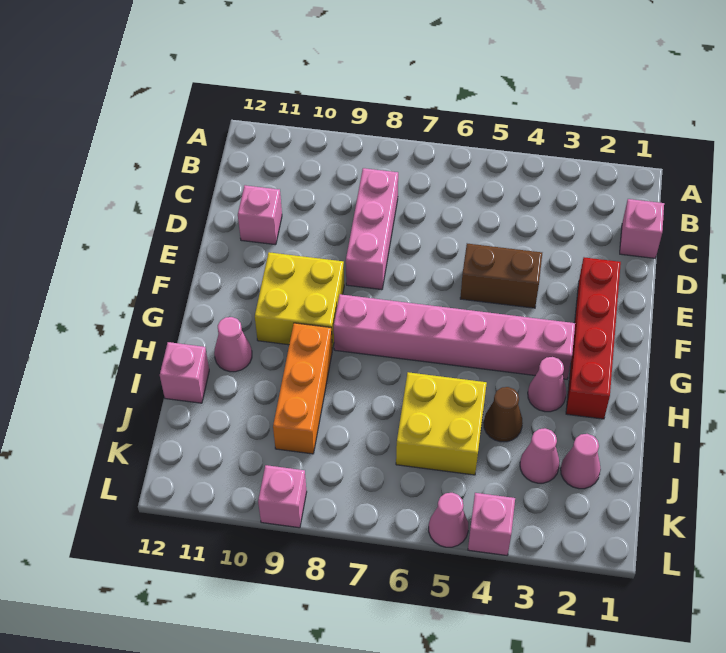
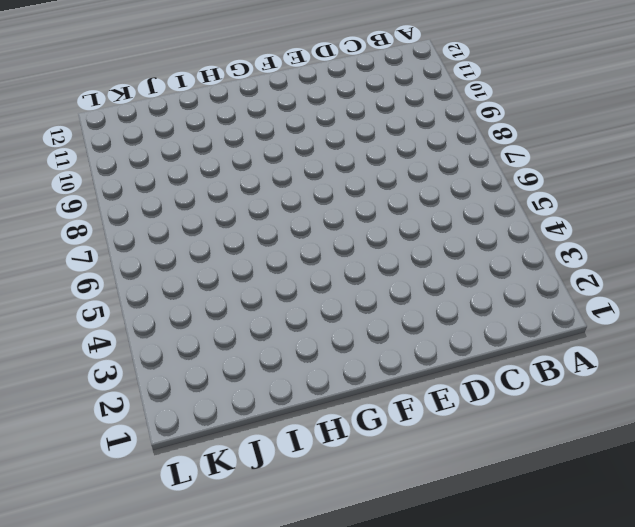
none -> pink brick C1 level 1
none -> pink brick C8:E8 level 1
none -> pink brick D11 level 1

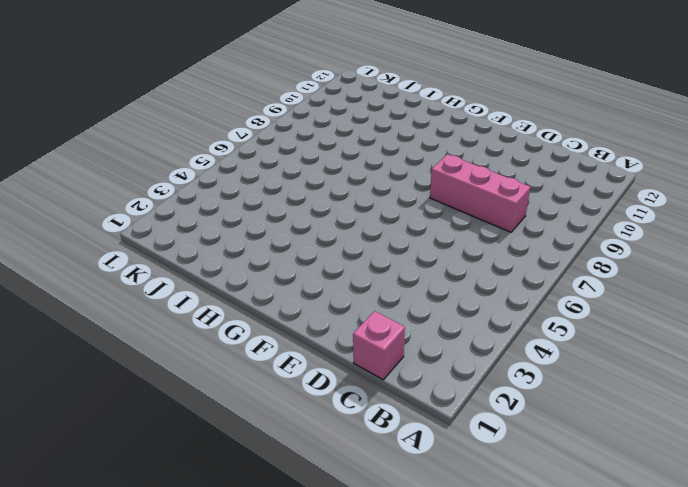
none -> pink brick D11 level 1
none -> red brick E2:H2 level 1
none -> brown brick E4:E5 level 1

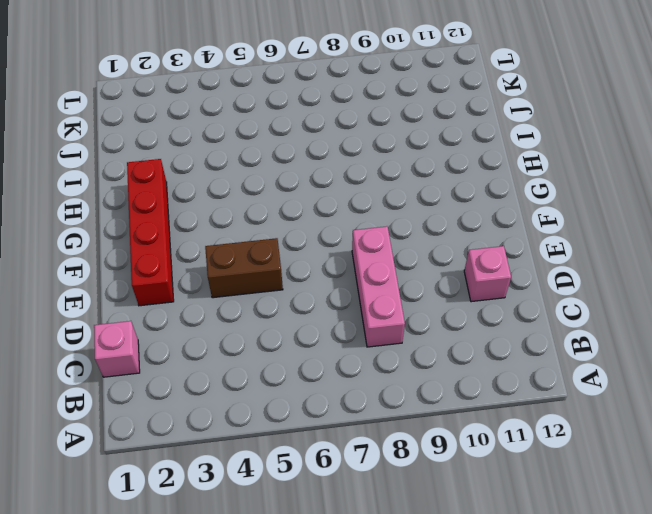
none -> yellow brick F9:G10 level 1
none -> pink brick G3:G8 level 1
none -> pink cone H3 level 1

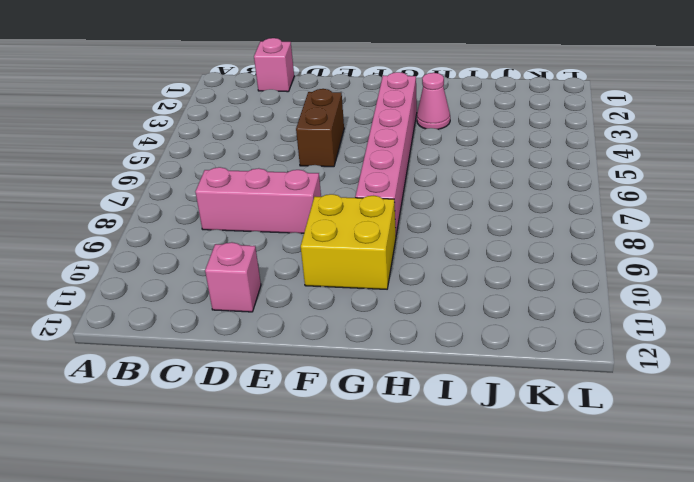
none -> red brick E2:H2 level 1
none -> orange brick H9:J9 level 1
none -> pink cone H11 level 1

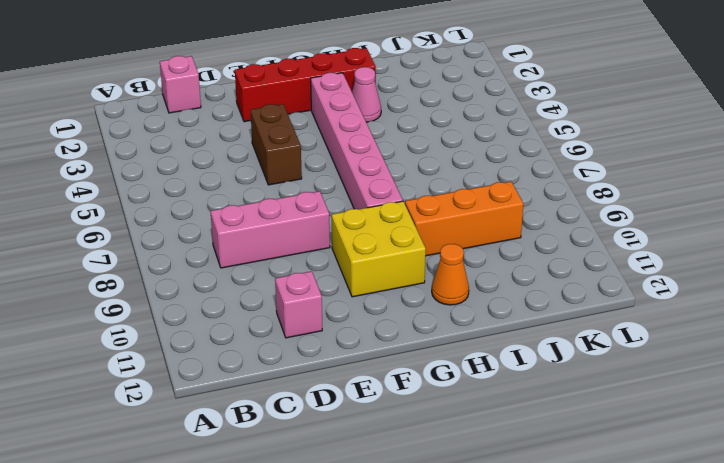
orange cone H11 level 1 -> pink cone H11 level 1
none -> brown cone I4 level 1
none -> yellow brick I5:J6 level 1
none -> pink brick I12 level 1

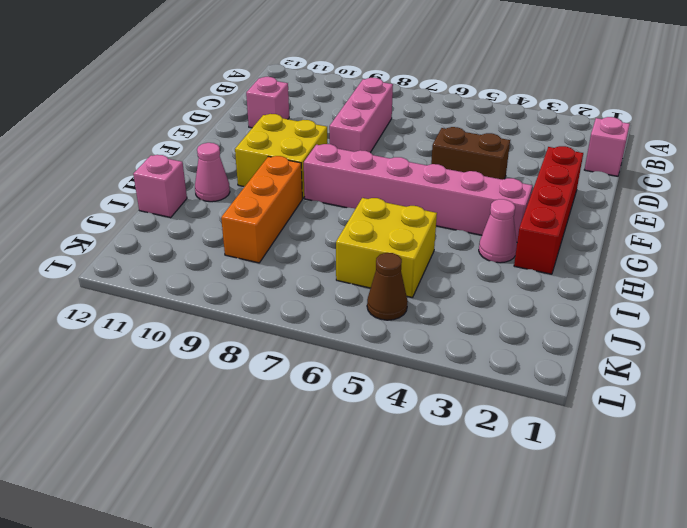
brown cone K5 level 1 -> brown cone I4 level 1
none -> pink cone J2 level 1
none -> pink cone J3 level 1
none -> pink brick L4 level 1

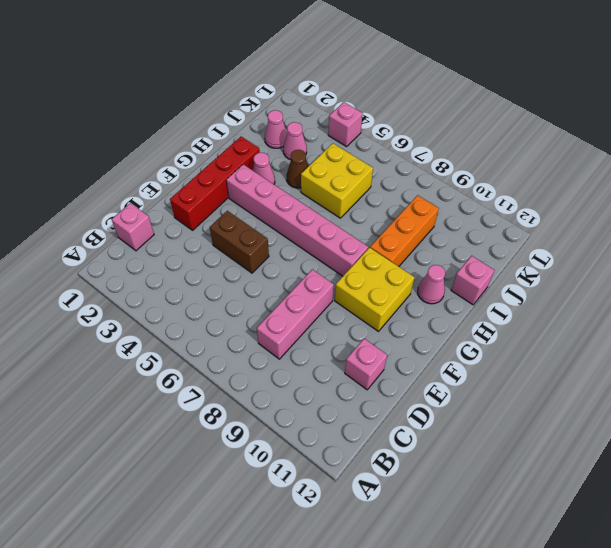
none -> pink cone L5 level 1
none -> pink brick L9 level 1

